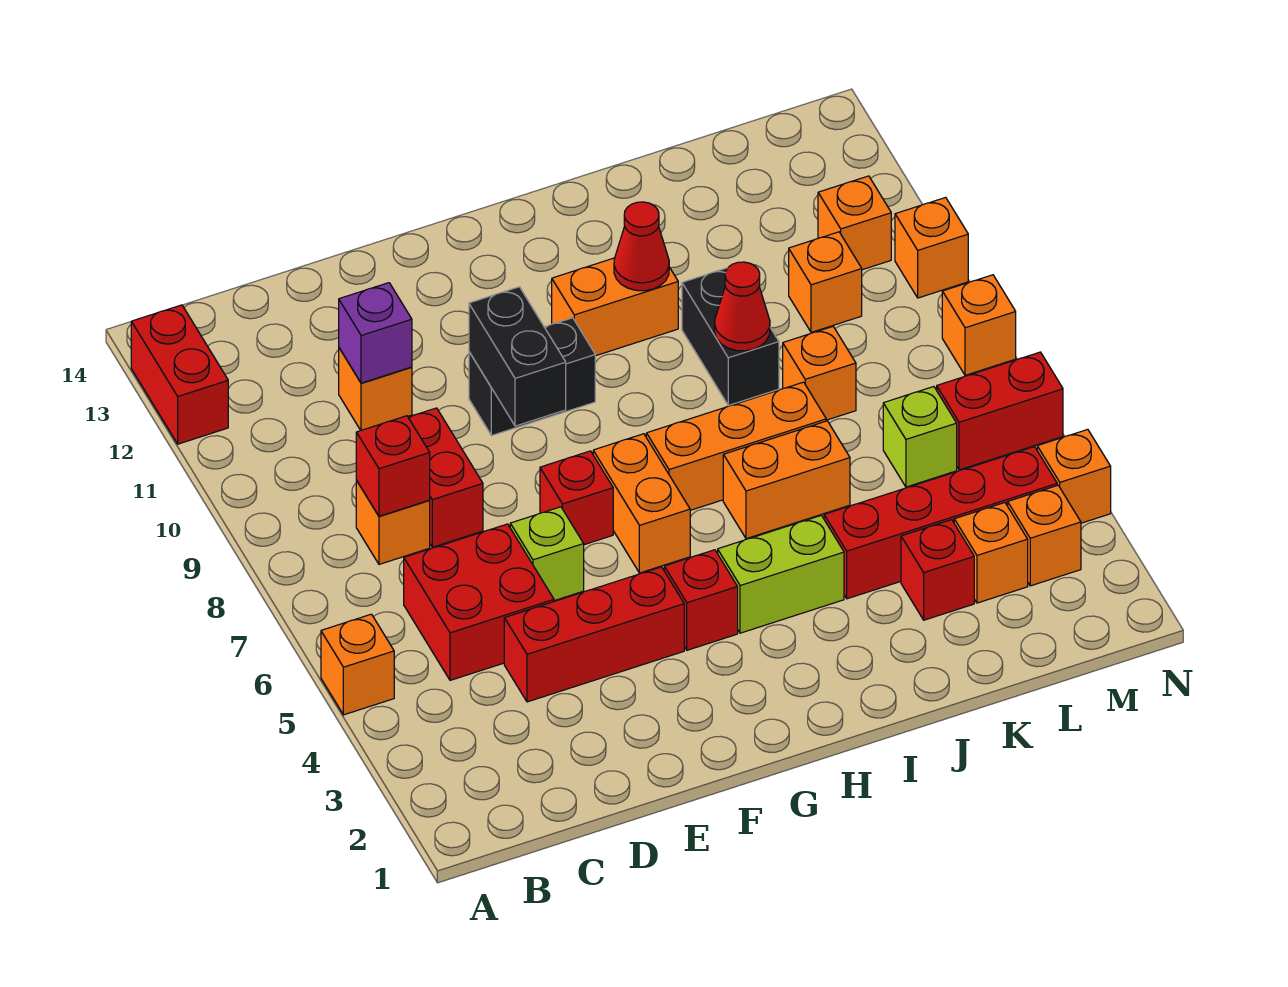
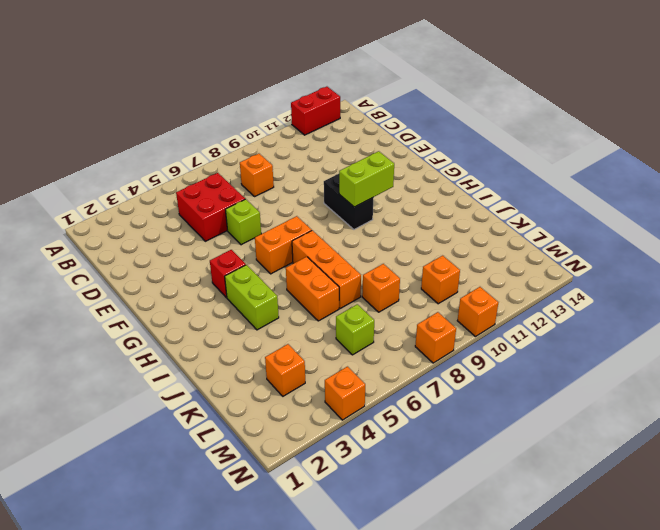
lime brick G10:G11 level 2 -> none
none -> orange brick A5 level 1
none -> red brick D4:F4 level 1
none -> red brick D8:D9 level 1
none -> orange brick D11 level 1

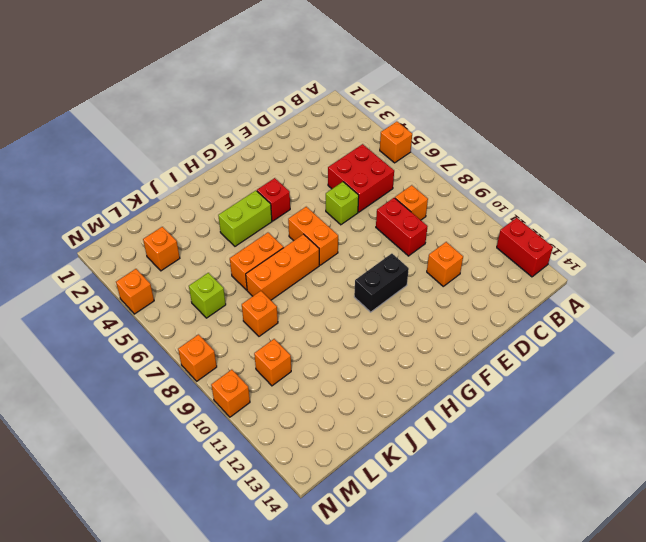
none -> red brick D4:F4 level 1
none -> red brick F7 level 1
none -> orange brick H11:I11 level 1
none -> red brick J4:M4 level 1

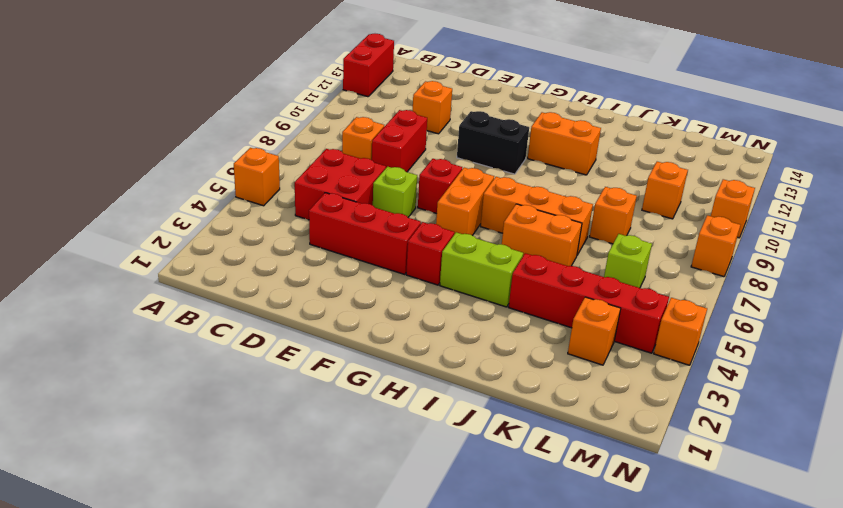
none -> black brick J9:J10 level 1
none -> red brick K3 level 1
none -> orange brick M3 level 1
none -> red brick M6:N6 level 1

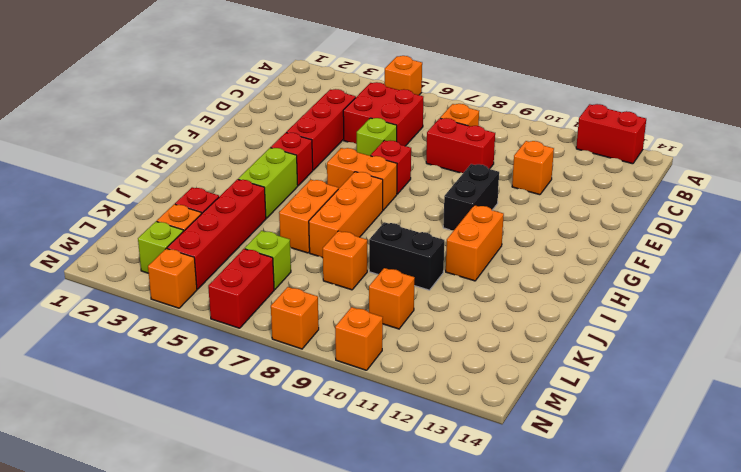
lime brick M3 level 1 -> orange brick M3 level 1
none -> orange brick M11 level 1
none -> red brick C8 level 2
none -> purple brick D11 level 2
none -> black brick F9:F10 level 2

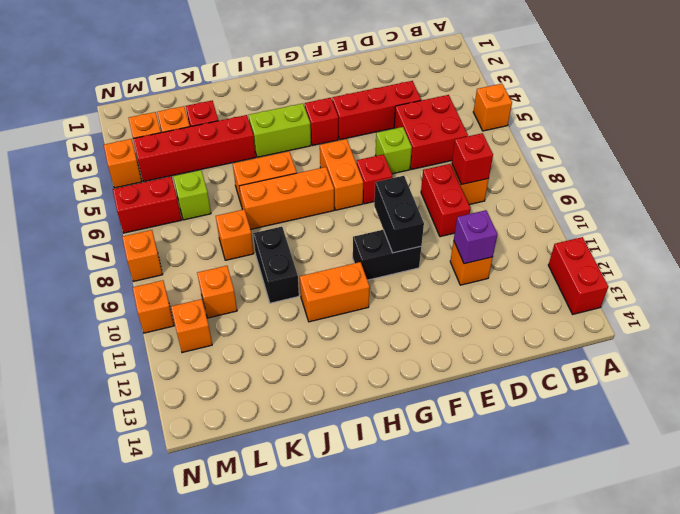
none -> red cone I11 level 2
none -> red cone J9 level 2

